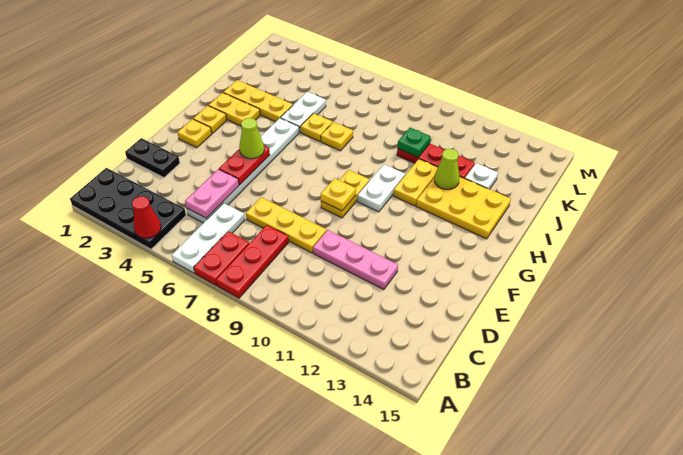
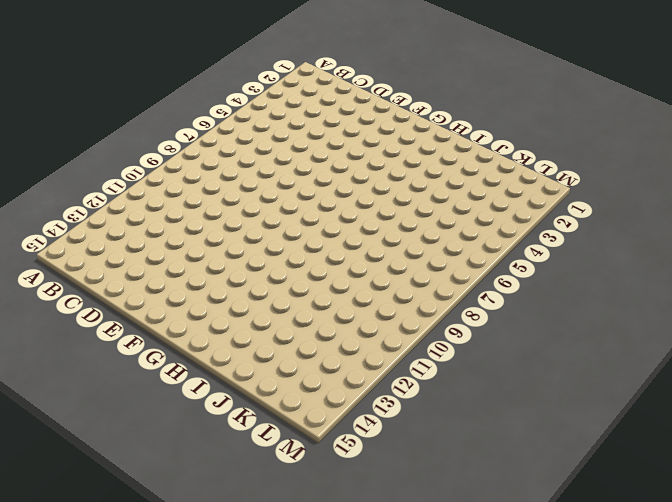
none -> black plate A1:B4 level 1
none -> white plate A6:C6 level 1
none -> red plate A7:B7 level 1

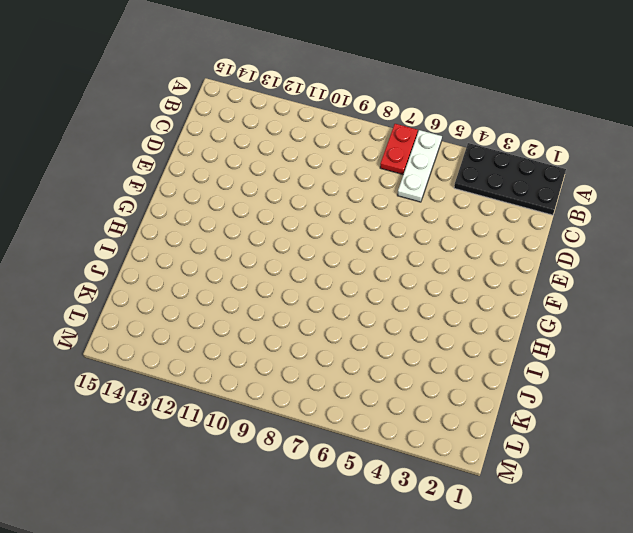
none -> red plate A8:C8 level 1
none -> white plate C5:H5 level 1
none -> black plate D1:D2 level 1

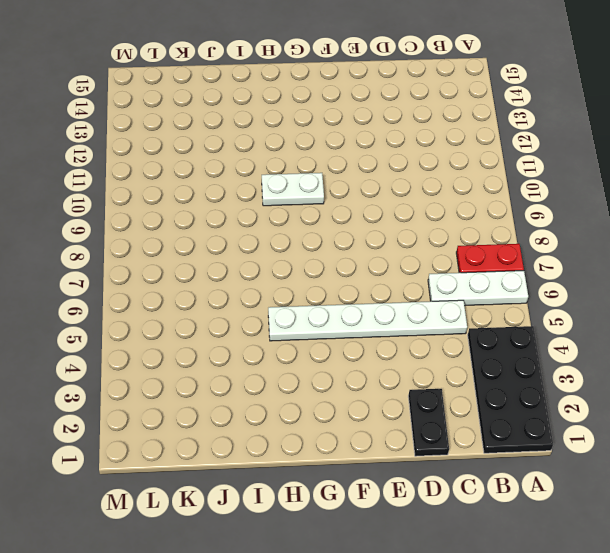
none -> red plate A8:C8 level 1
none -> yellow plate D7:D9 level 1
none -> pink plate D10:D12 level 1

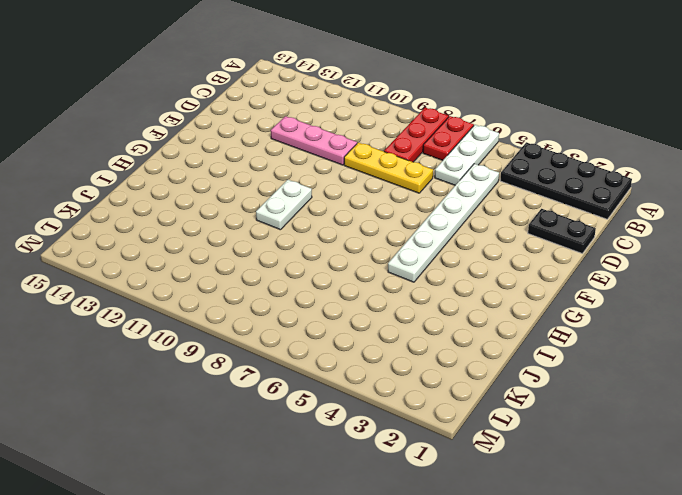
none -> yellow plate F2 level 1
none -> yellow plate F9:G9 level 1
none -> yellow plate G2 level 1

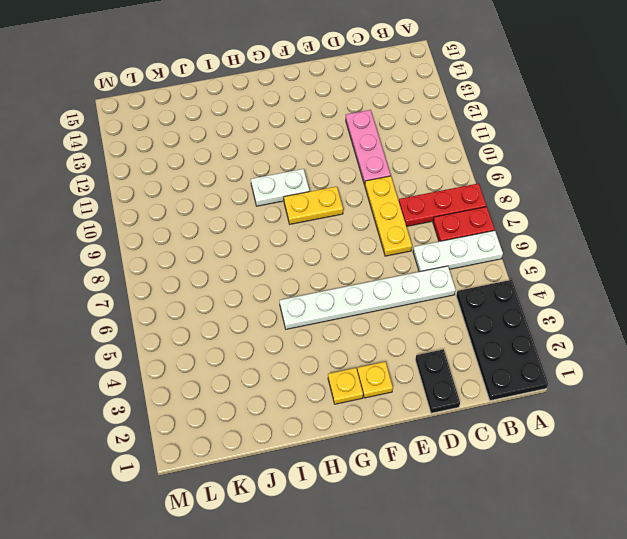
none -> yellow plate H2:H3 level 1
none -> yellow plate H11:I11 level 1
none -> yellow plate H12:I14 level 1

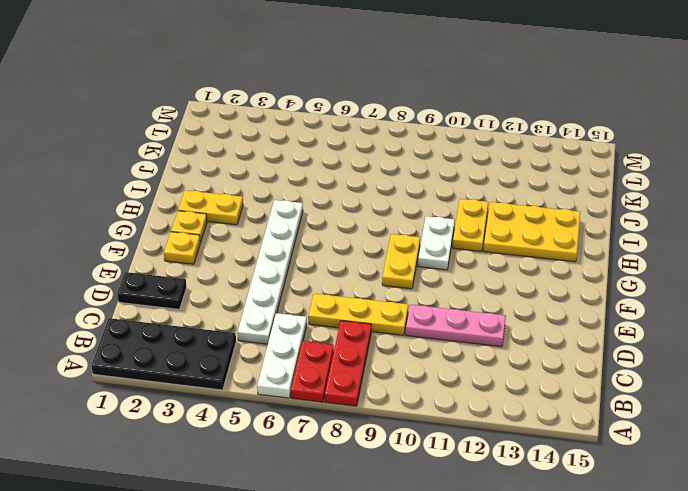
none -> yellow plate I2:I4 level 1
none -> white plate I5:J5 level 1
none -> yellow plate I6 level 1

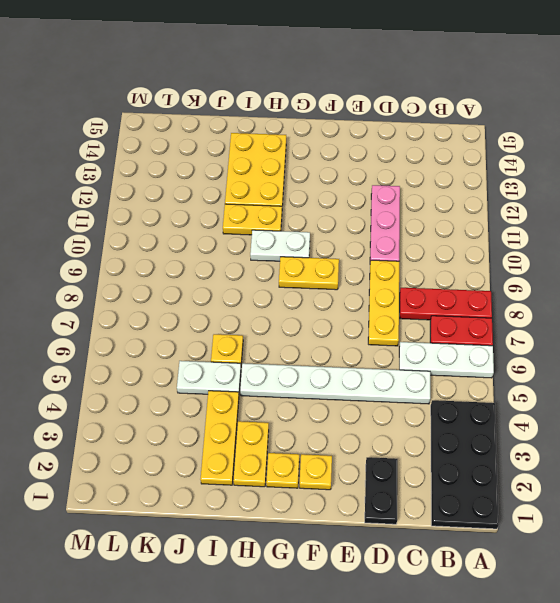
none -> yellow plate I7 level 1
none -> red plate J10:J12 level 1
none -> white plate J13 level 1

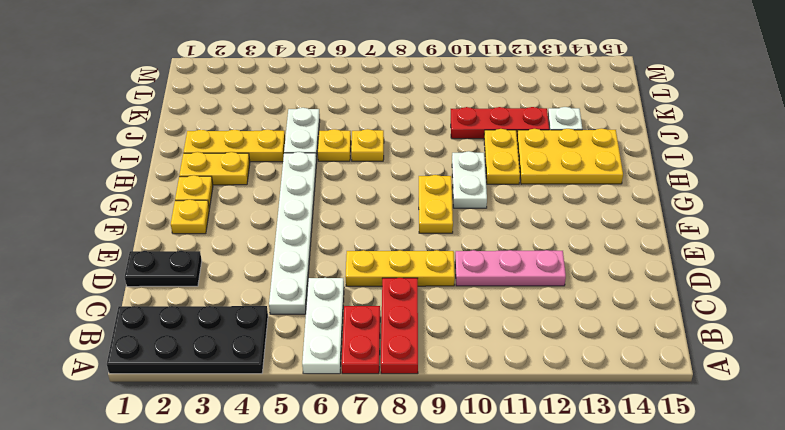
none -> red cone A4 level 2
none -> pink plate C5:D5 level 2
none -> red plate E5:F5 level 2

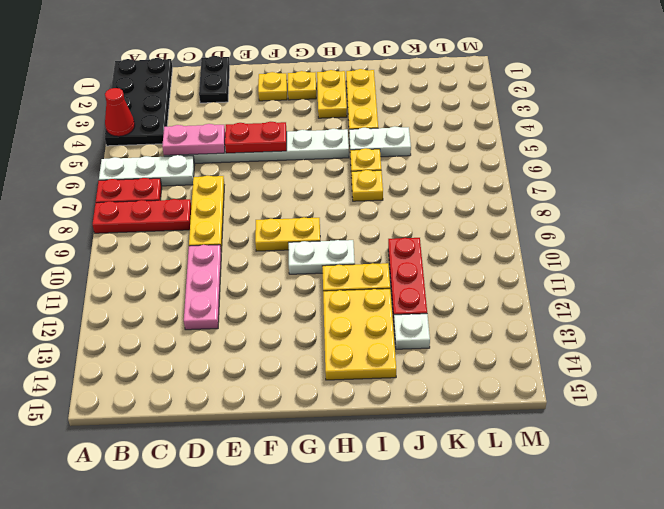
none -> yellow plate F9 level 2
none -> lime cone I12 level 2
none -> green plate J10 level 2

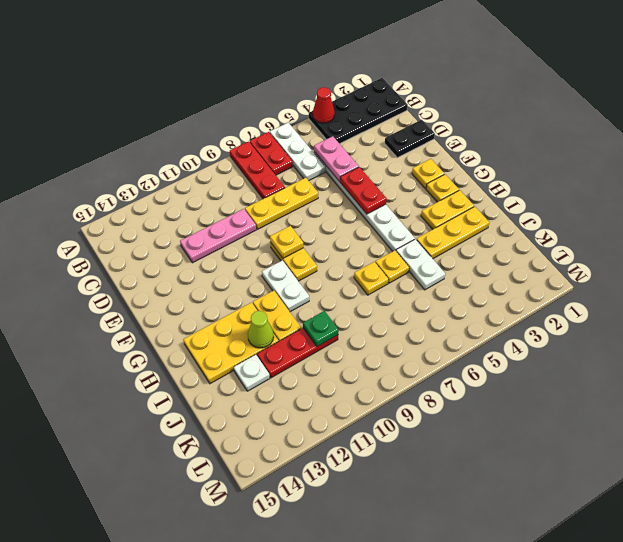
none -> lime cone F5 level 3

